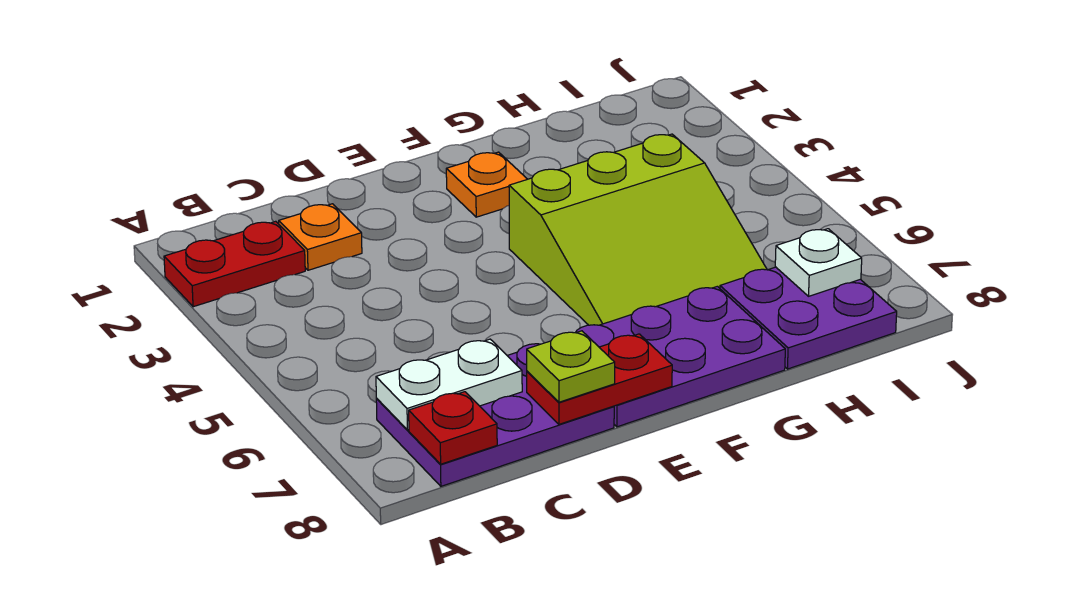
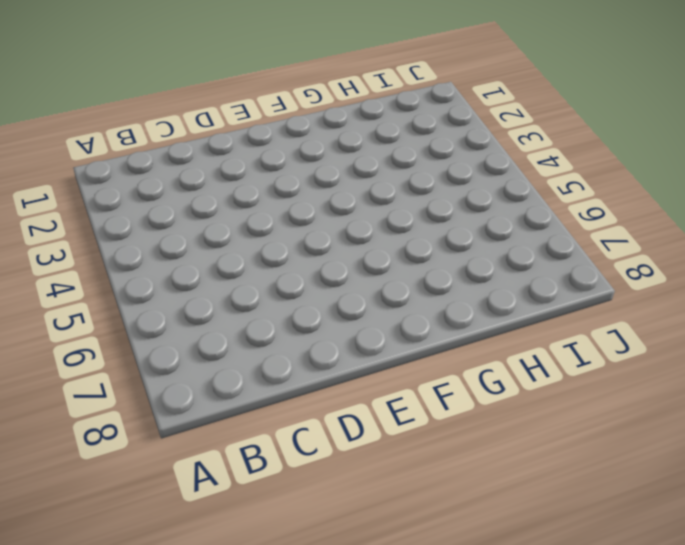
none -> red plate A2:B2 level 1
none -> purple plate B7:D8 level 1
none -> orange plate C2 level 1

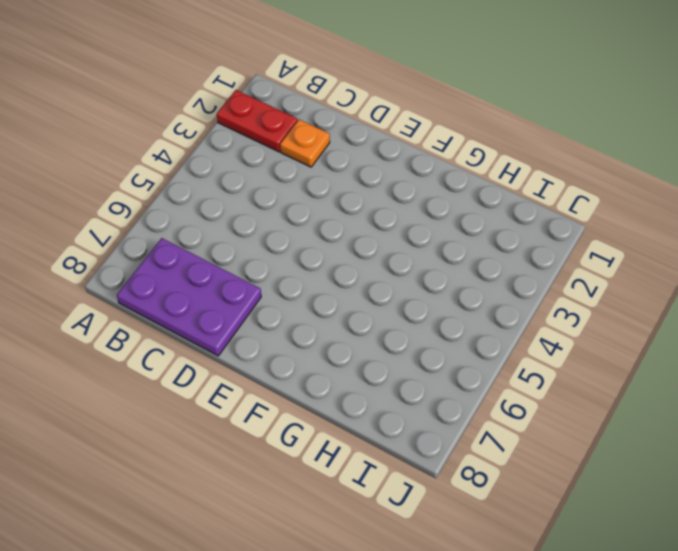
none -> purple plate E7:G8 level 1
none -> orange plate F2 level 1
none -> lime slope F4:H6 level 1 top 4

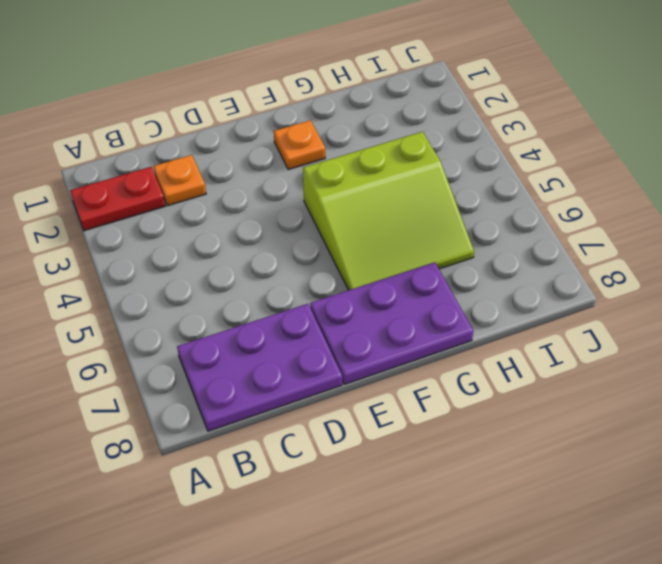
none -> purple plate H7:I8 level 1
none -> white plate B7:C7 level 2
none -> red plate B8 level 2

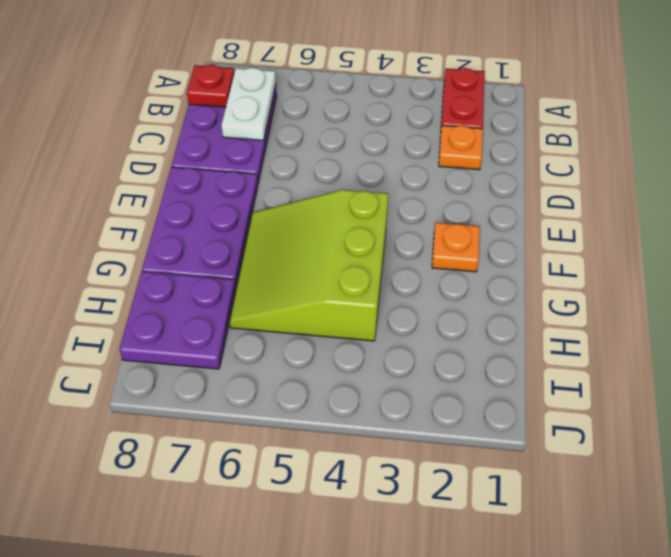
none -> red plate D8:E8 level 2
none -> white plate I7 level 2
none -> lime plate D8 level 3

